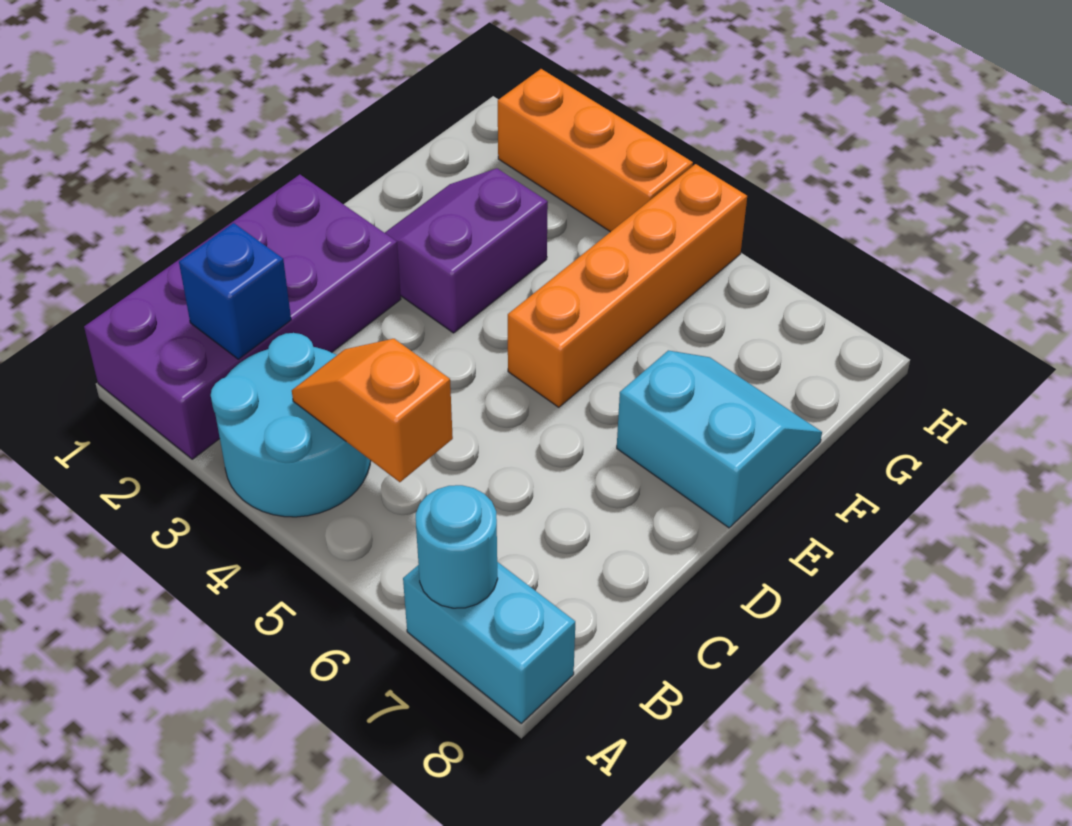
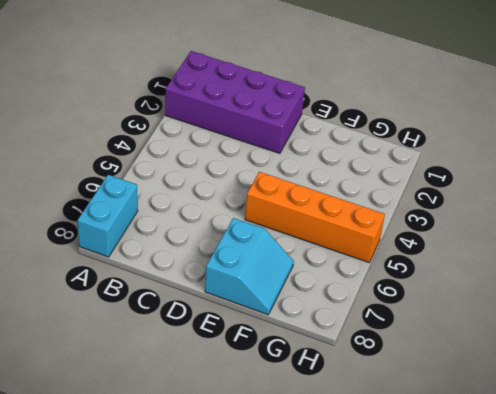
none -> cyan round brick A3:B4 level 1
none -> purple slope E2:F3 level 1 top 3

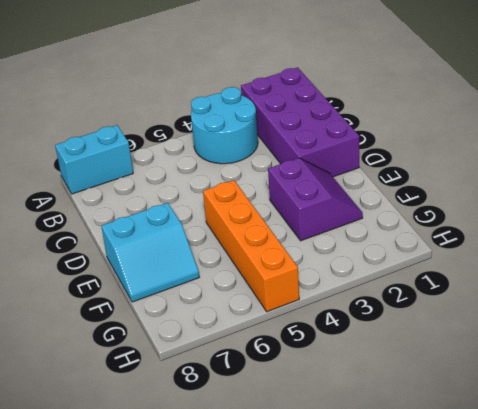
none -> orange brick H2:H4 level 1
none -> cyan round brick A7 level 2

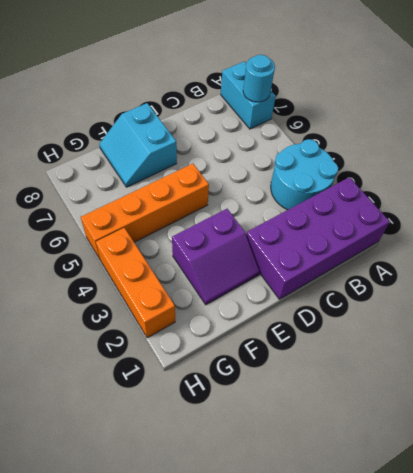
none -> blue brick B2 level 2
none -> orange slope B4:B5 level 2 top 5

